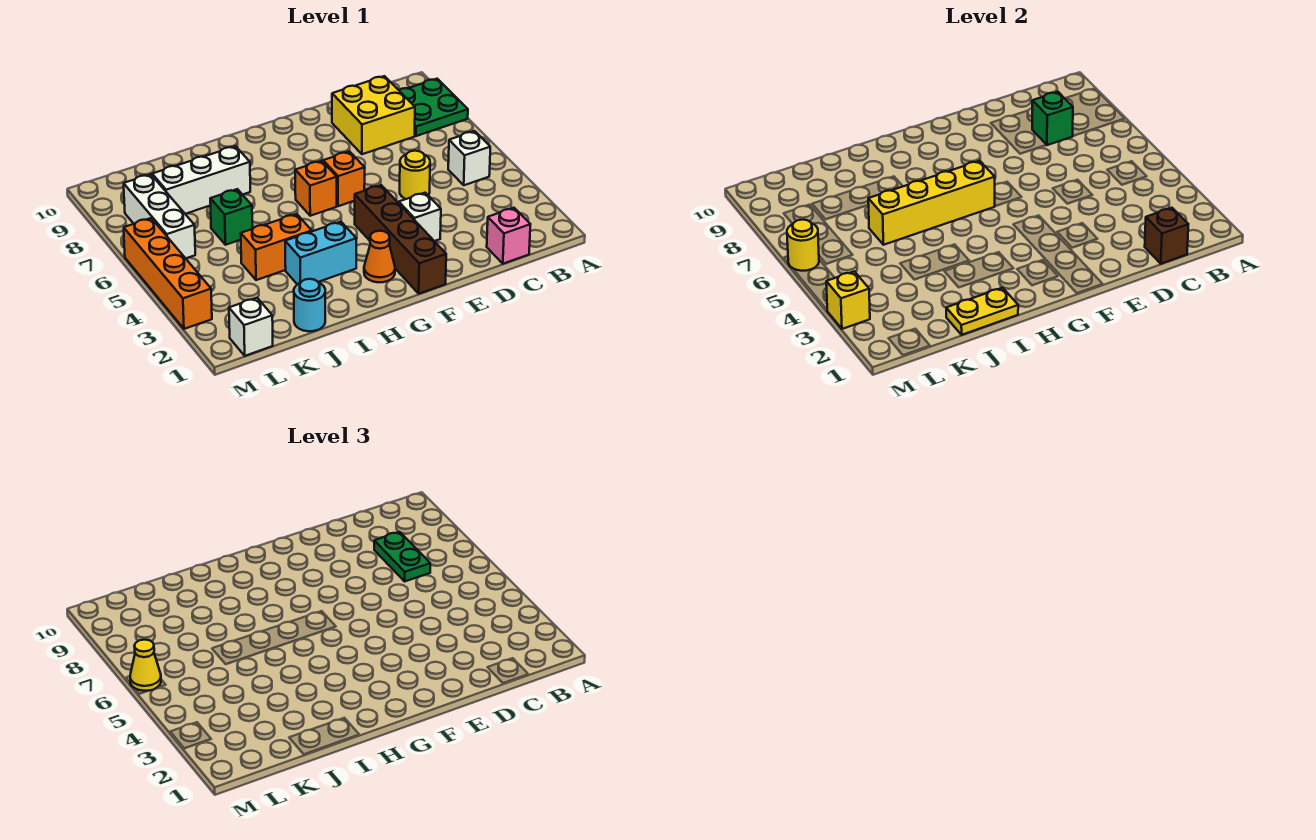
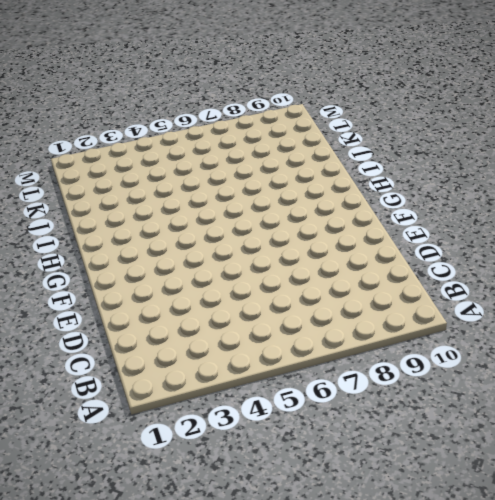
none -> green plate A8:B9 level 1
none -> white brick B5 level 1
none -> pink brick C1 level 1

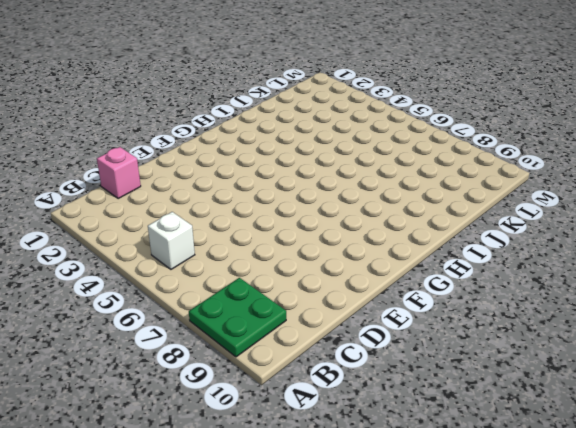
none -> yellow brick C8:D9 level 1
none -> yellow round brick D5 level 1
none -> white brick E3 level 1

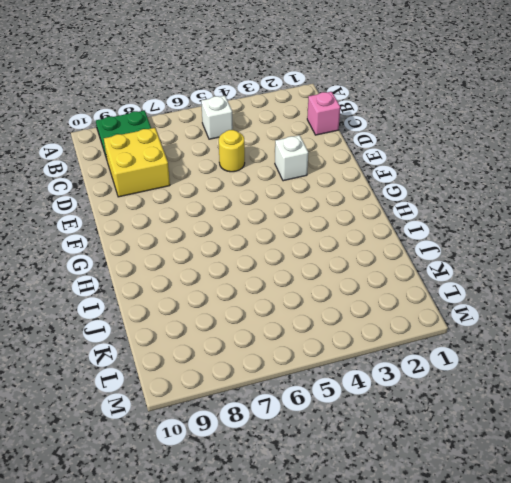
none -> brown brick F1:F4 level 1
none -> orange brick F6 level 1
none -> orange cone G2 level 1

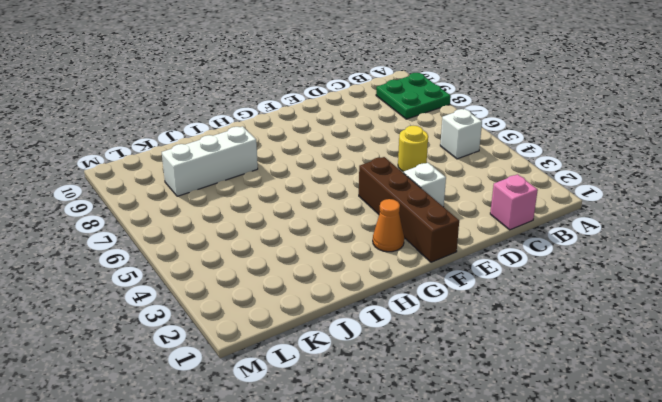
none -> yellow brick C8:D9 level 1
none -> orange brick F6 level 1
none -> orange brick G6 level 1

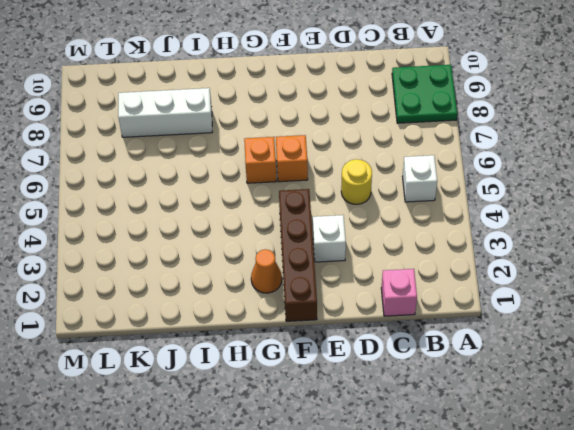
none -> yellow brick C8:D9 level 1
none -> cyan brick H3:I3 level 1
none -> orange brick I4:J4 level 1

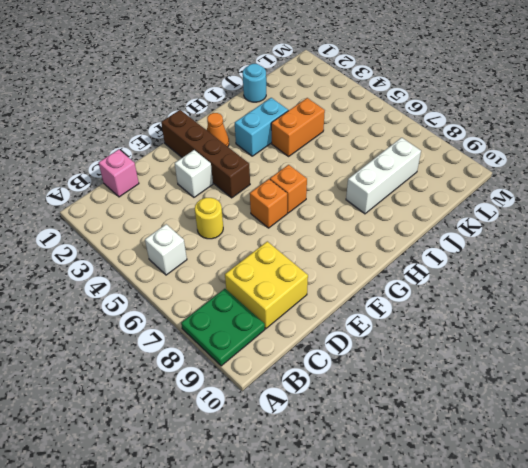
none -> green brick J6 level 1
none -> white brick L1 level 1
none -> white brick L6:L8 level 1

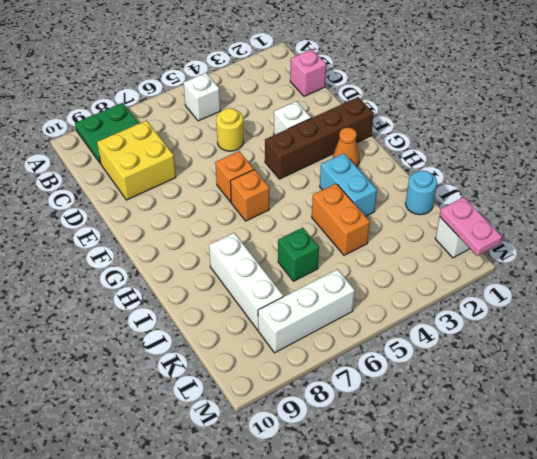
pink plate L1:M1 level 2 -> none
none -> orange brick M3:M6 level 1
none -> brown brick C1 level 2
none -> green brick C8 level 2

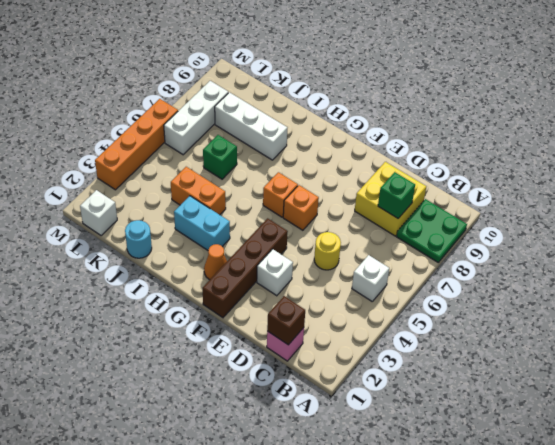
none -> yellow brick G6:J6 level 2
none -> yellow plate I1:J1 level 2
none -> yellow brick M3 level 2

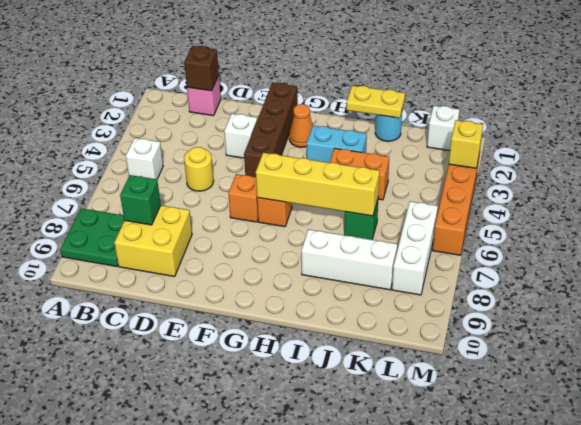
none -> yellow round brick M6 level 2
none -> green plate C7:C8 level 3
none -> yellow cone M6 level 3

